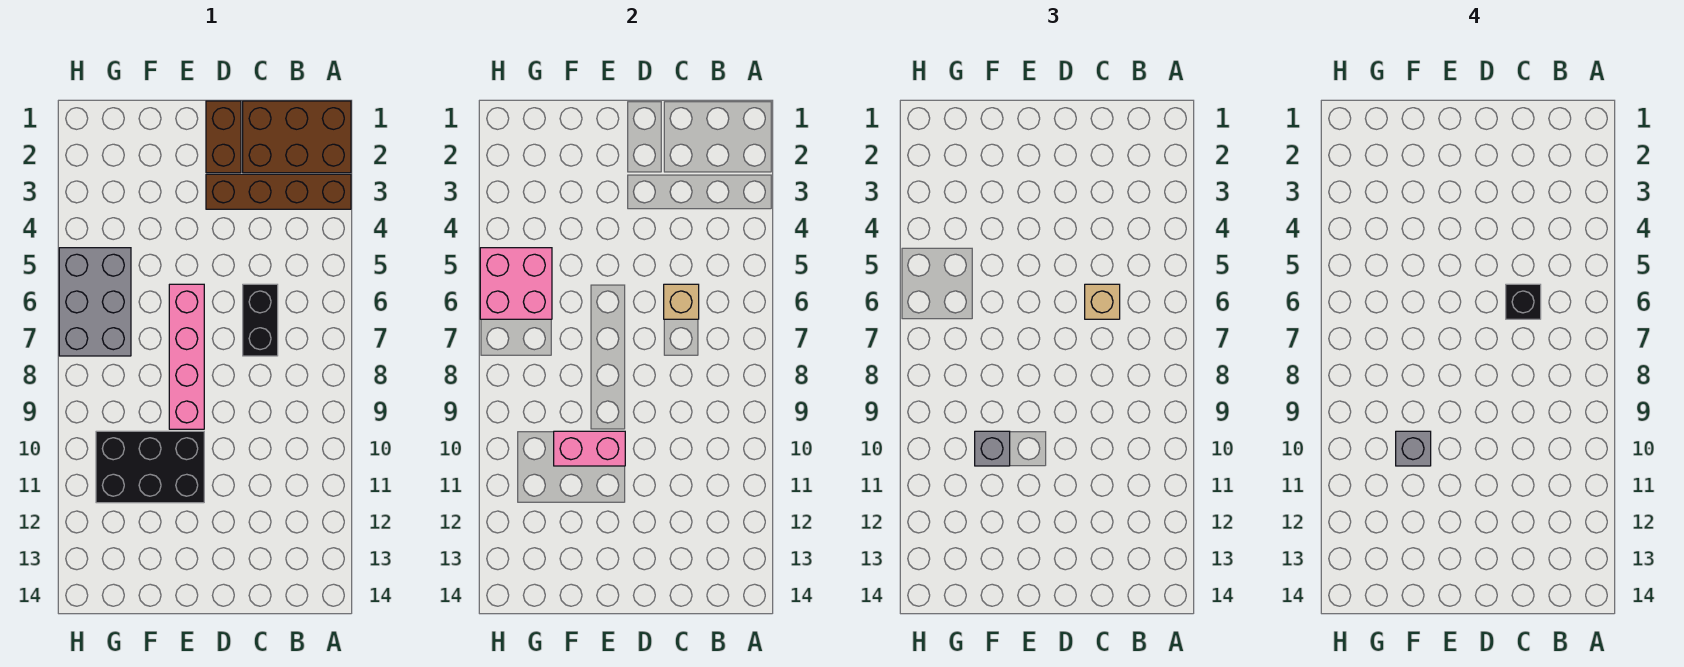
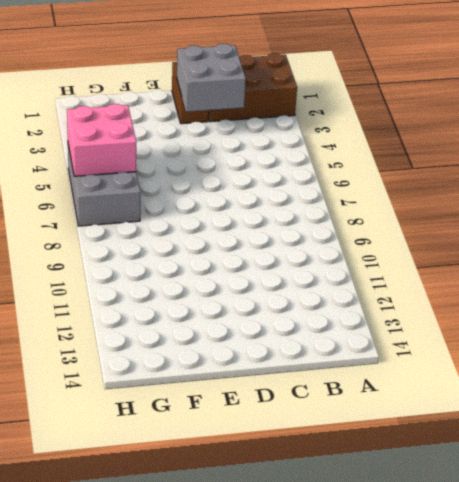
grey brick C2:D3 level 2 -> none
none -> brown brick A3:D3 level 1
none -> black brick C6:C7 level 1
none -> pink brick E6:E9 level 1

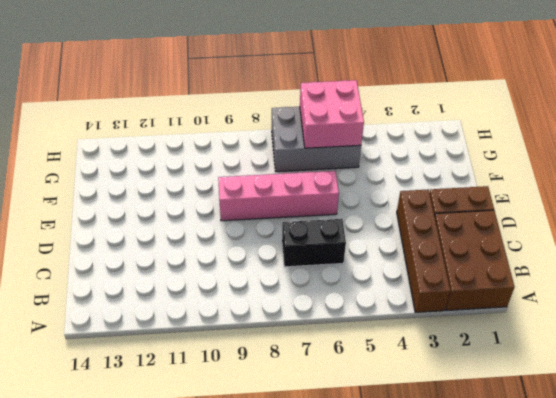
none -> black brick E10:G11 level 1
none -> tan brick C6 level 2
none -> pink brick E10:F10 level 2

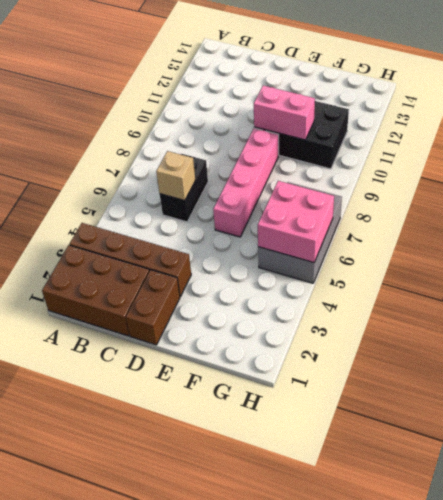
none -> tan brick C6 level 3
none -> grey brick F10 level 3
none -> black brick C6 level 4

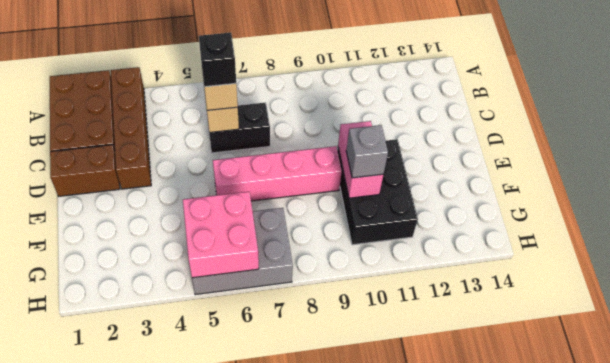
none -> grey brick F10 level 4

